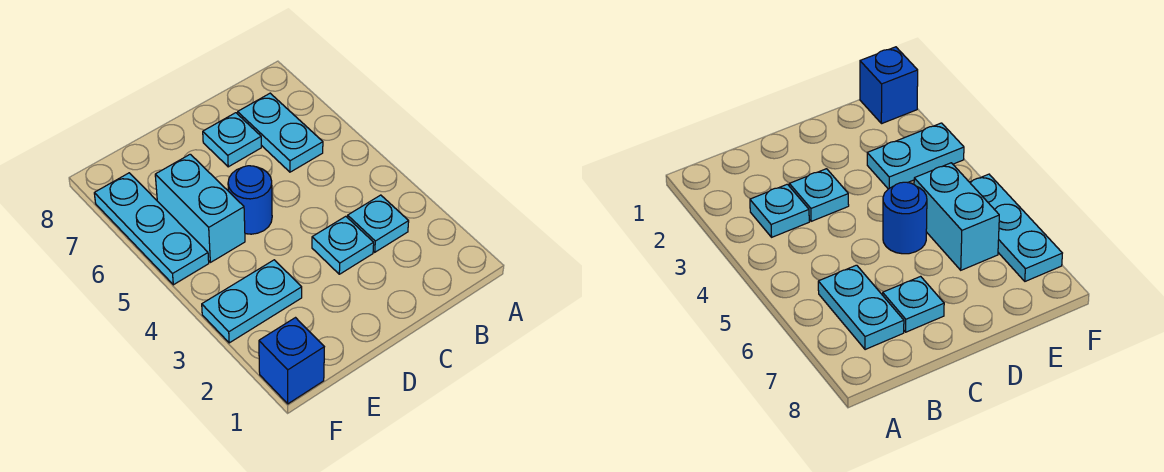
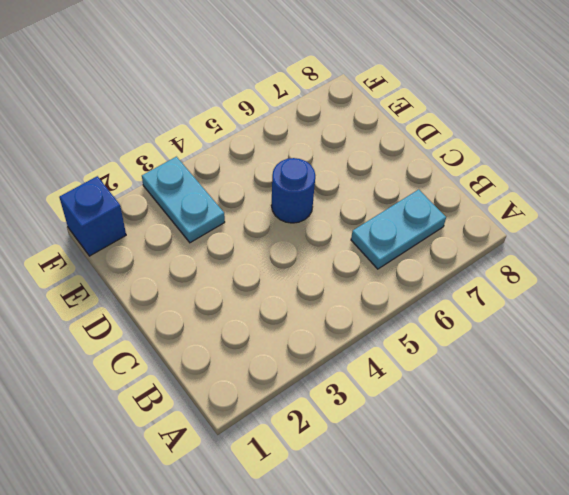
none -> cyan plate B3 level 1
none -> cyan plate C3 level 1

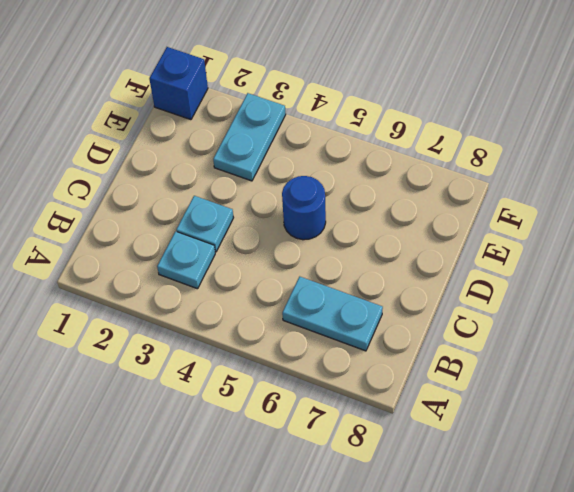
none -> cyan plate C7 level 1
none -> cyan brick E5:E6 level 1

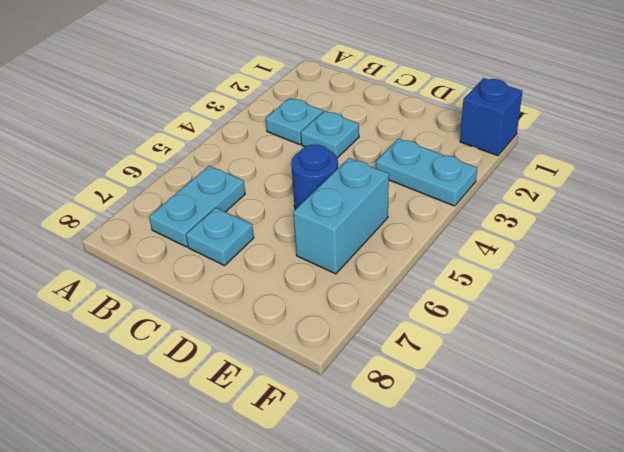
none -> cyan plate F5:F7 level 1

